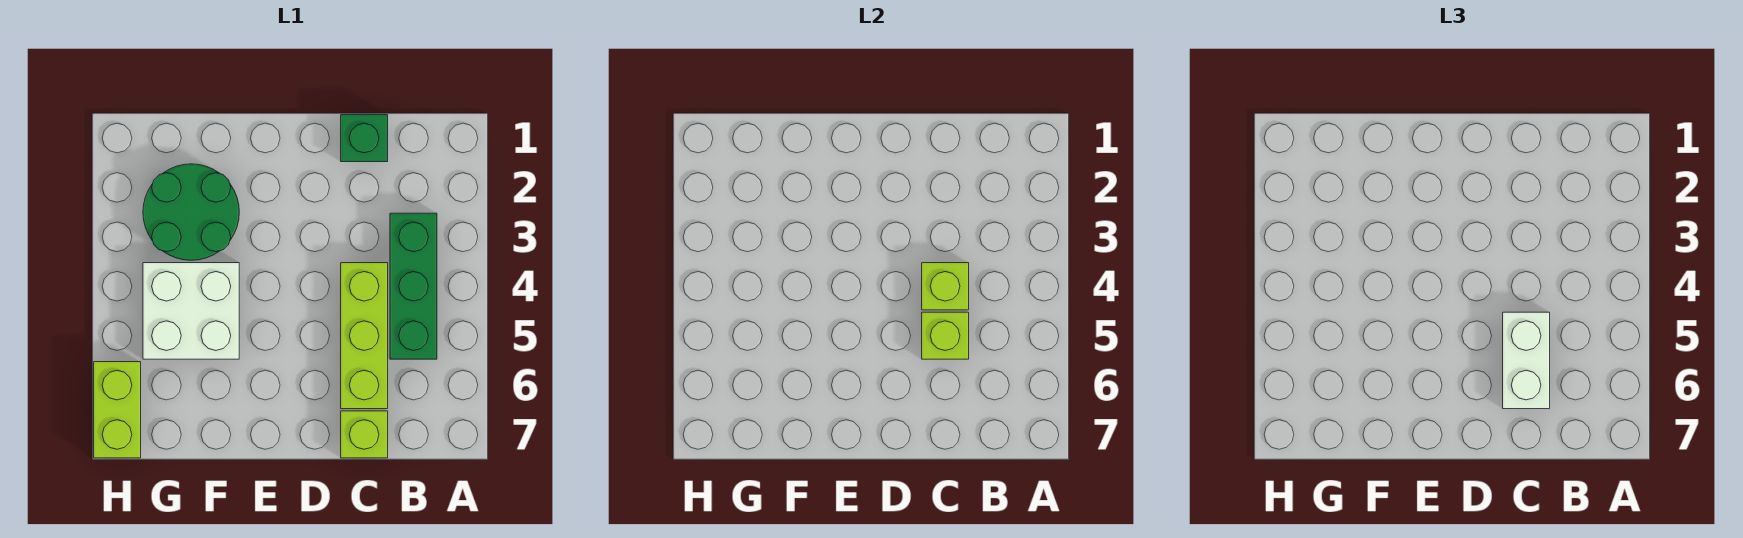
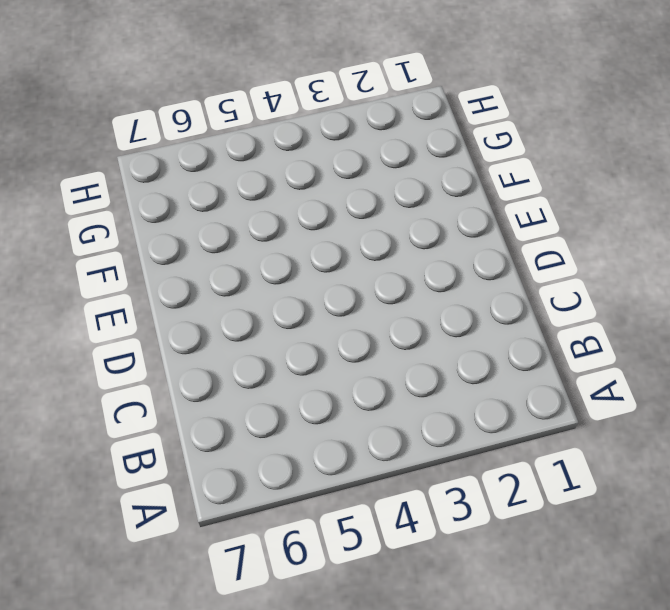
none -> green brick B3:B5 level 1
none -> green brick C1 level 1

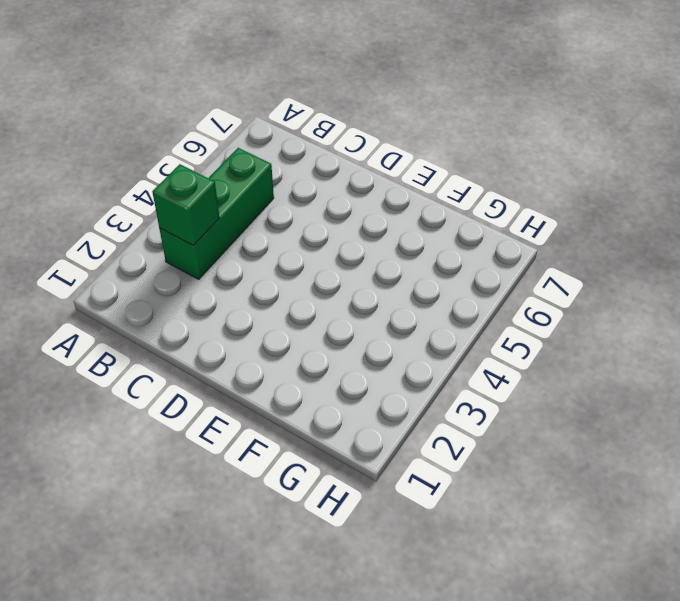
green brick B3 level 2 -> green brick C1 level 1
none -> lime brick C4:C6 level 1
none -> lime brick C7 level 1

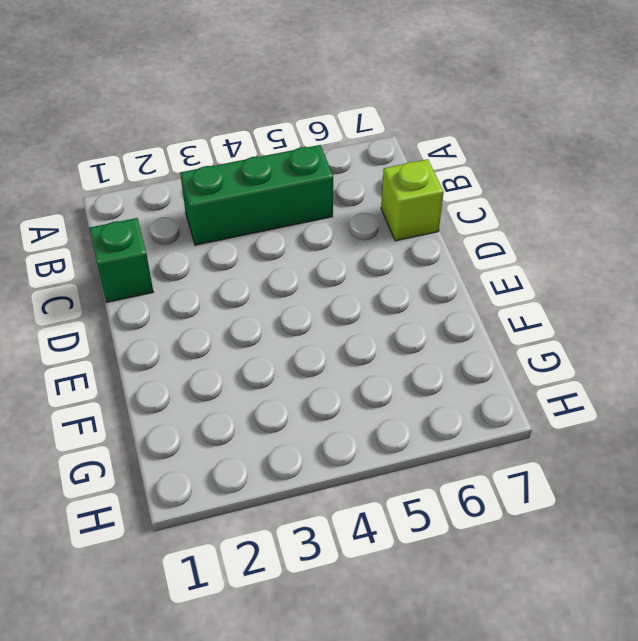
none -> lime brick C4:C6 level 1
none -> green round brick F2:G3 level 1

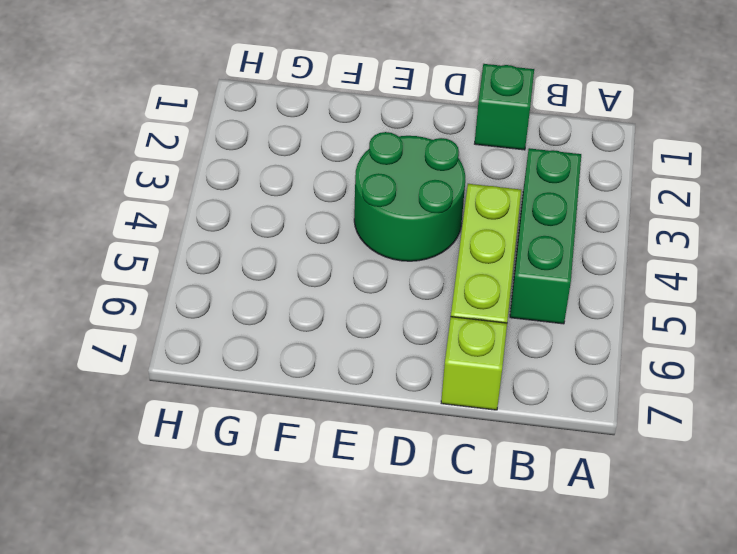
green round brick D3:E4 level 1 -> green round brick F2:G3 level 1
none -> white brick F4:G5 level 1
none -> lime brick H6:H7 level 1

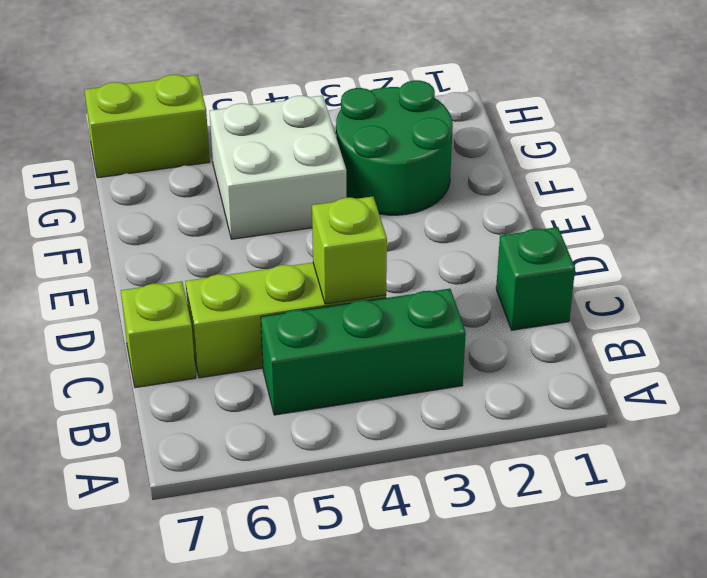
none -> lime brick C5 level 2
none -> white brick C5:C6 level 3

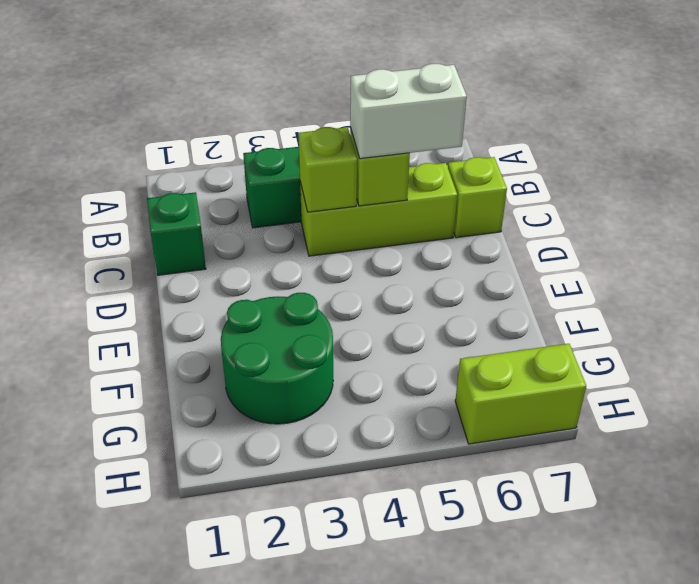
none -> white brick F4:G5 level 1

